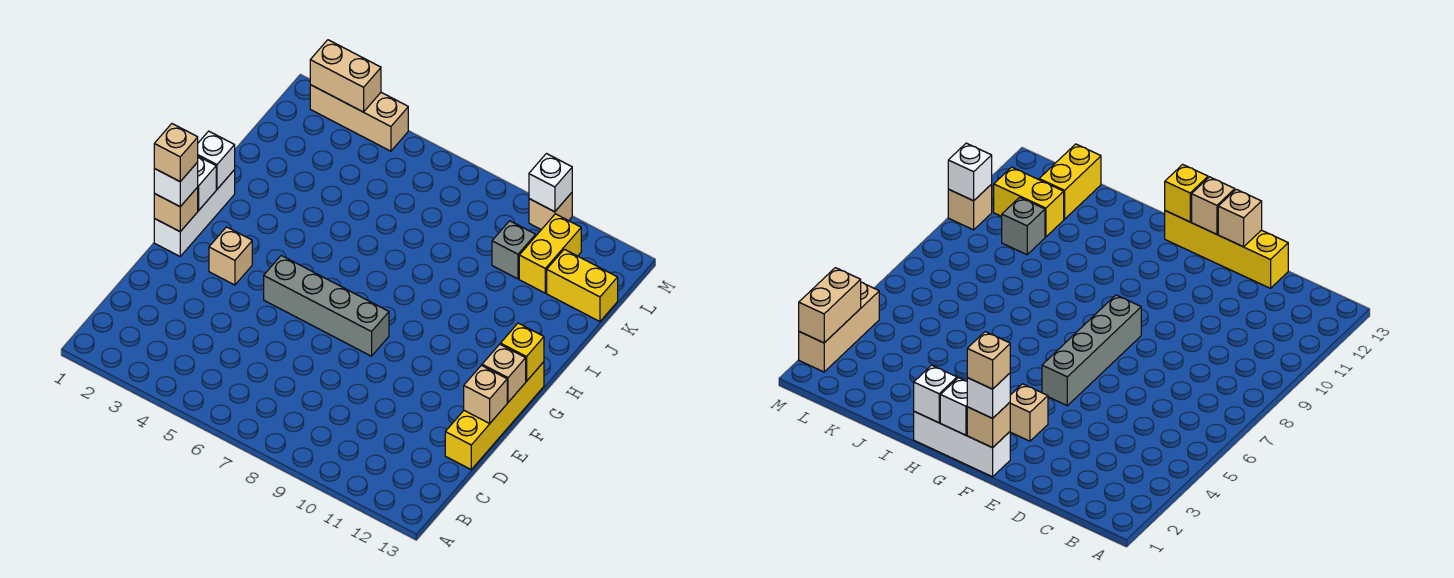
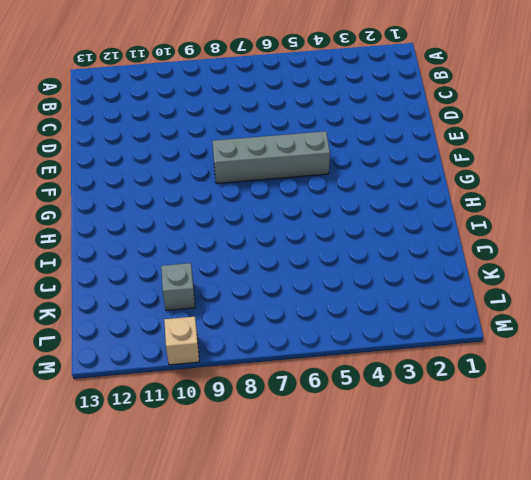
none -> yellow brick D13:G13 level 1
none -> white brick F1:H1 level 1
none -> tan brick F3 level 1

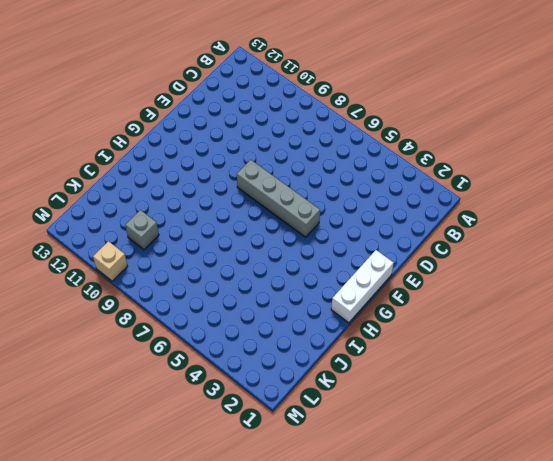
none -> yellow brick D13:G13 level 1
none -> tan brick F3 level 1
none -> yellow brick K11:L11 level 1

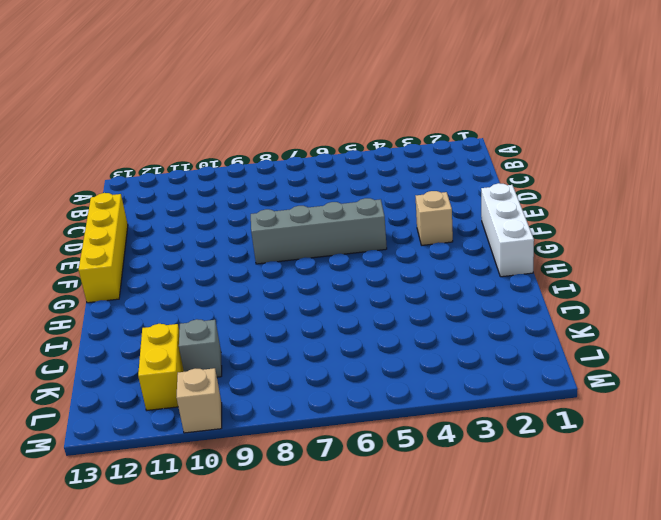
none -> yellow brick K12:K13 level 1
none -> tan brick M2:M4 level 1
none -> tan brick E13 level 2

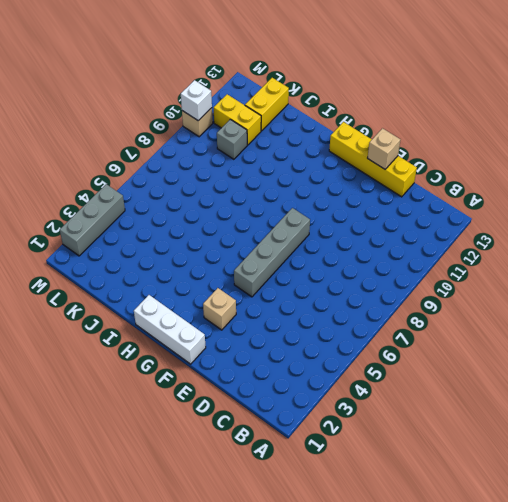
grey brick M2:M4 level 1 -> tan brick M2:M4 level 1
none -> tan brick F1 level 2
none -> tan brick F13 level 2
none -> white brick G1 level 2

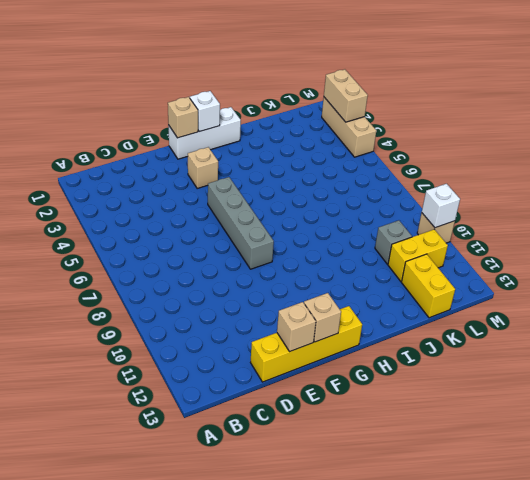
none -> yellow brick G13 level 2
none -> white brick H1 level 2
none -> white brick F1 level 3

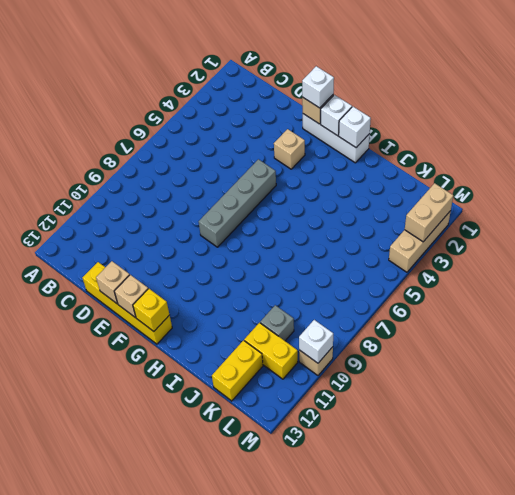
none -> tan brick F1 level 4

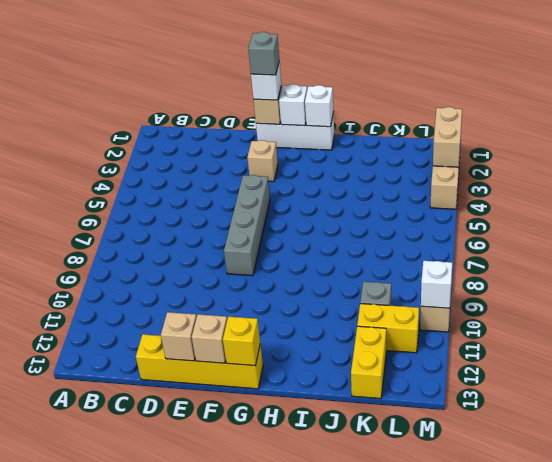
grey brick F1 level 4 -> tan brick F1 level 4

